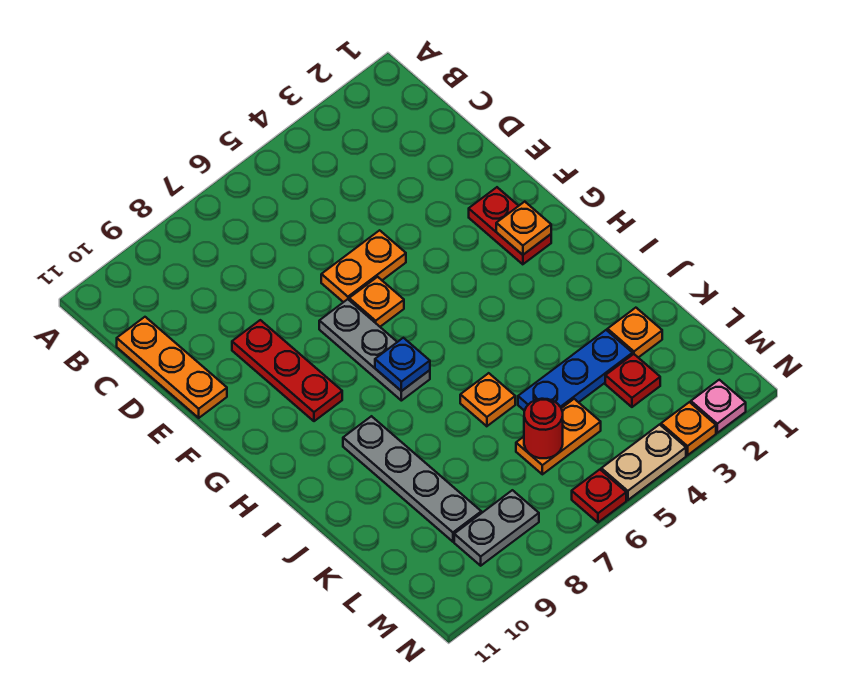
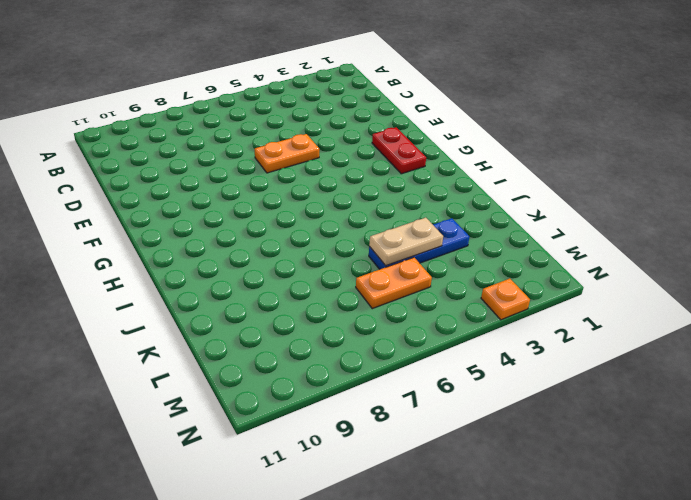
tan plate K4:K5 level 2 -> tan plate N4:N5 level 1
none -> orange plate C11:E11 level 1
none -> red plate E9:G9 level 1
none -> orange plate F6 level 1

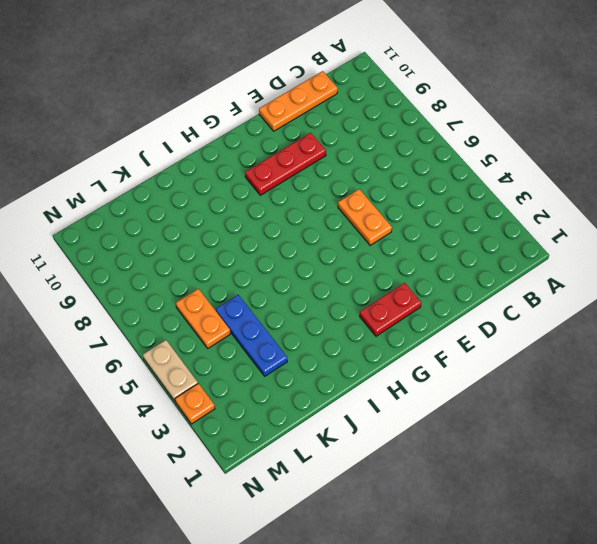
none -> orange plate F6 level 1
none -> grey plate F7:H7 level 1
none -> grey plate I9:L9 level 1

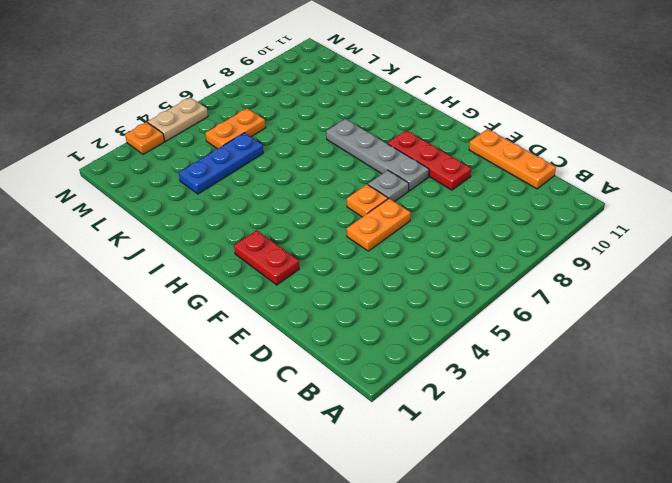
grey plate F7 level 1 -> grey plate F7:H7 level 1
grey plate F8:I8 level 1 -> grey plate I9:L9 level 1
none -> orange plate J6 level 1
none -> orange plate K2 level 1
none -> red plate L3 level 1

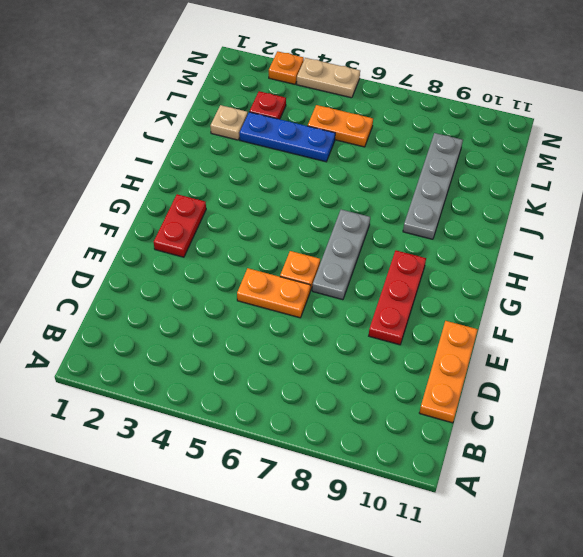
tan plate K2 level 1 -> orange plate K2 level 1
none -> orange plate J6 level 1
none -> grey plate M8:M9 level 1
none -> pink plate N2 level 1

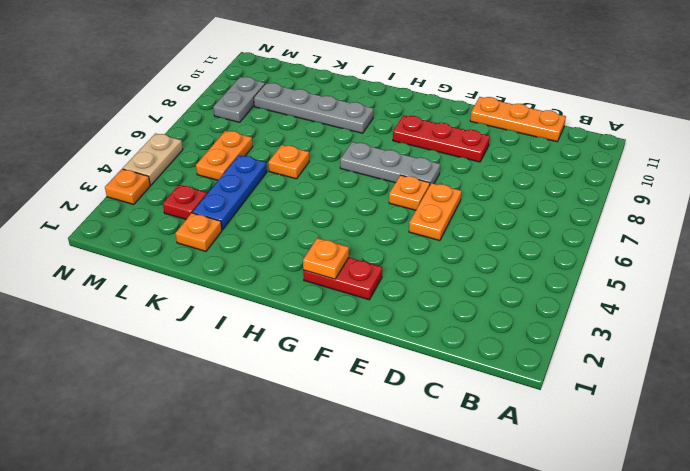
none -> pink plate N2 level 1
none -> red plate N6 level 1
none -> blue plate H7 level 2

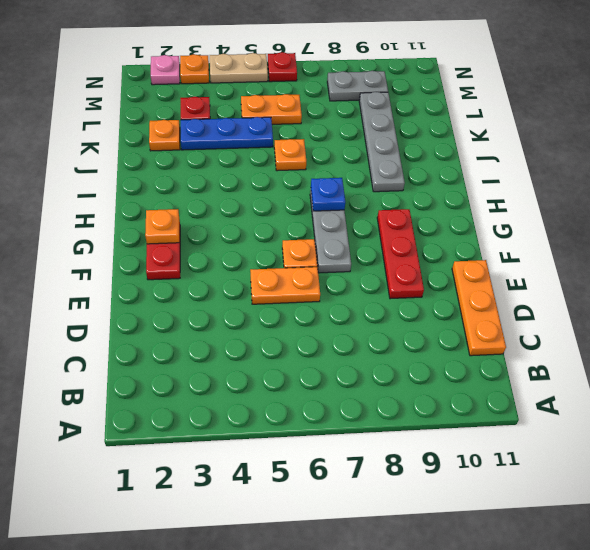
none -> red round brick L6 level 2

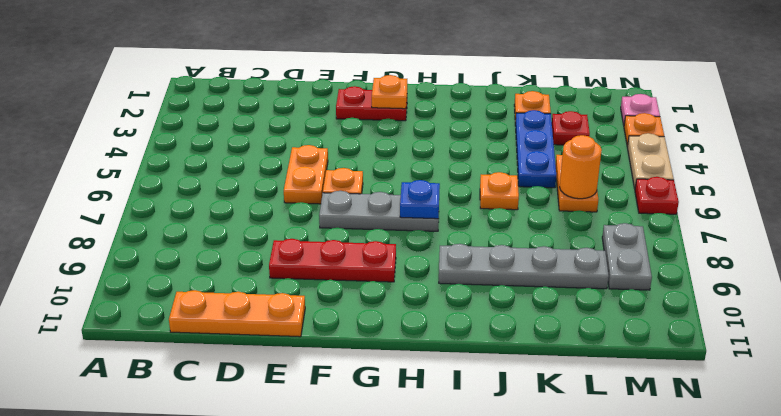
orange round brick L6 level 2 -> red round brick L6 level 2

